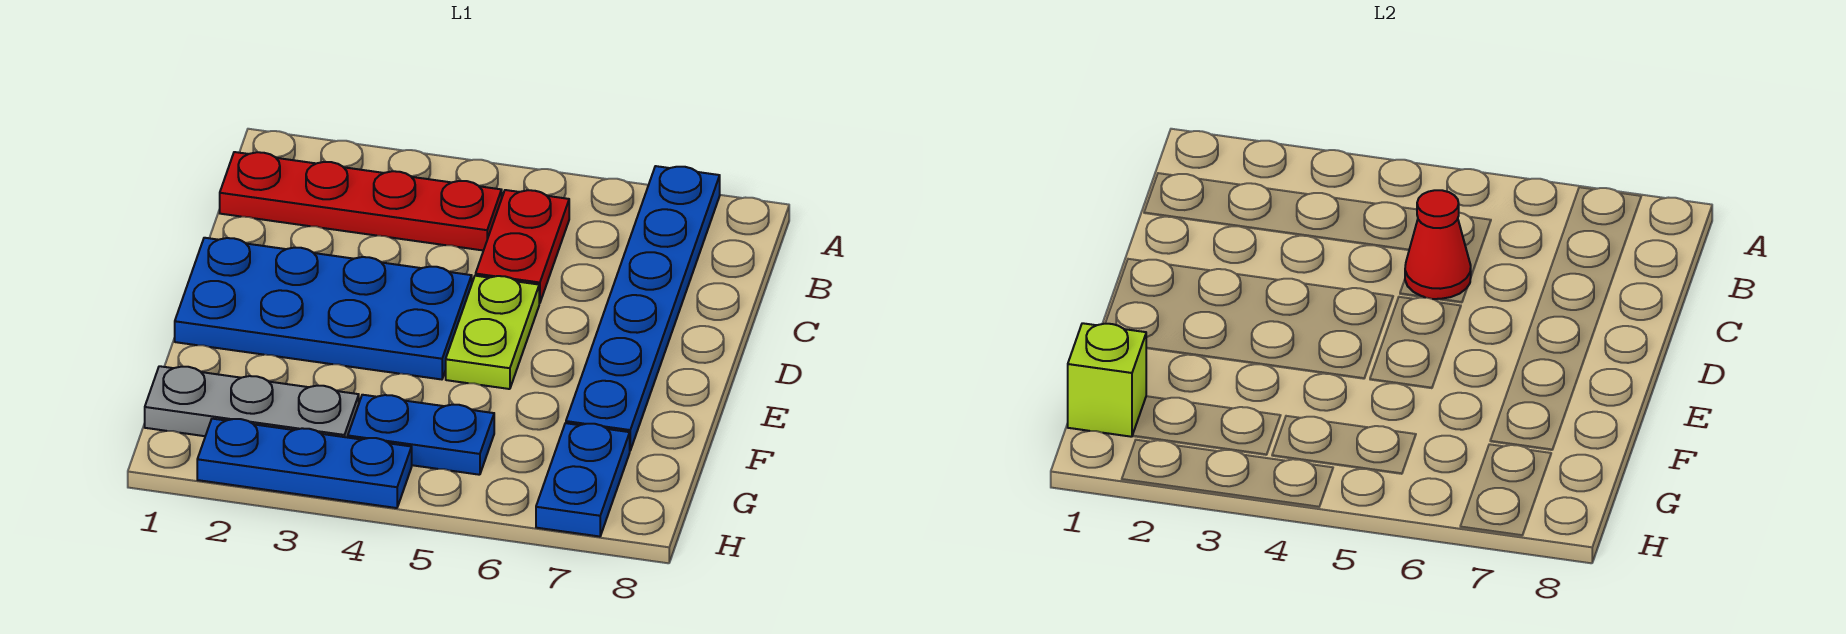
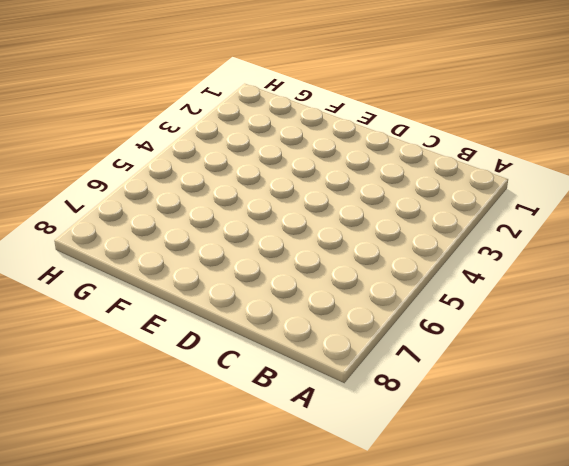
none -> blue plate A7:F7 level 1
none -> red plate B1:B4 level 1

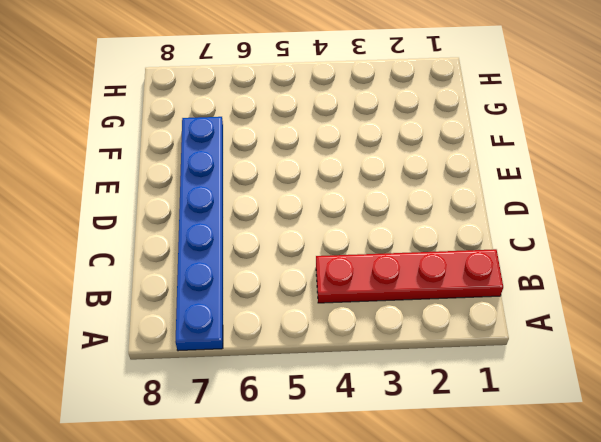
none -> red plate B5:C5 level 1
none -> blue plate D1:E4 level 1

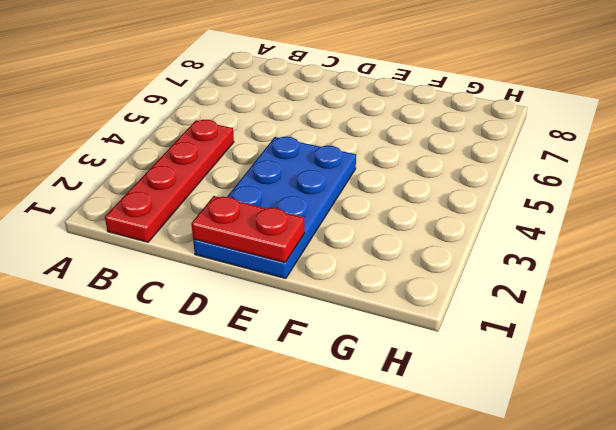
red plate D1:E1 level 2 -> red plate B5:C5 level 1
none -> blue plate A7:F7 level 1
none -> lime plate D5:E5 level 1

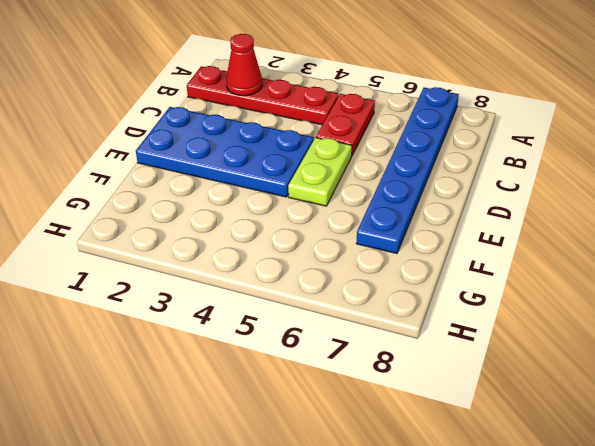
red cone B2 level 2 -> red cone C5 level 2
none -> grey plate G1:G3 level 1
none -> blue plate G4:G5 level 1

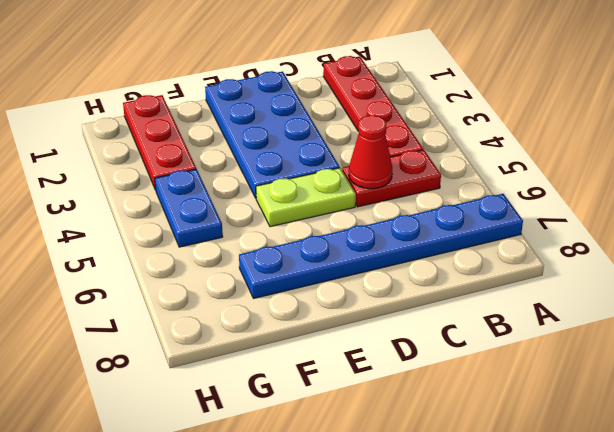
red plate G1:G3 level 1 -> grey plate G1:G3 level 1
none -> blue plate G7:H7 level 1
none -> blue plate H2:H4 level 1

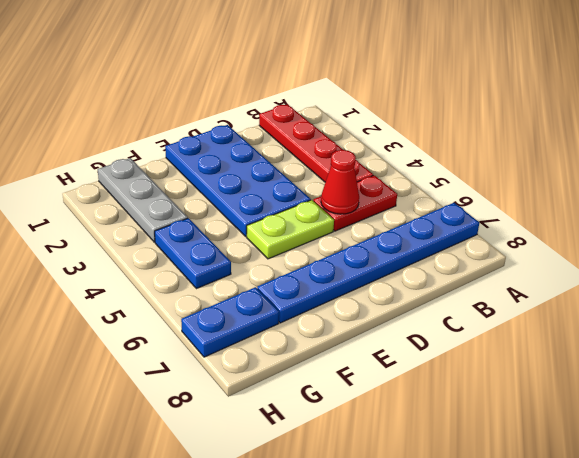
none -> blue plate H2:H4 level 1
none -> lime brick G1 level 2

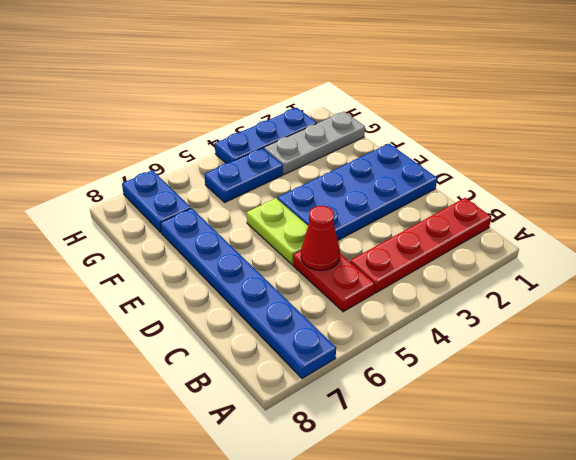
none -> lime brick G1 level 2

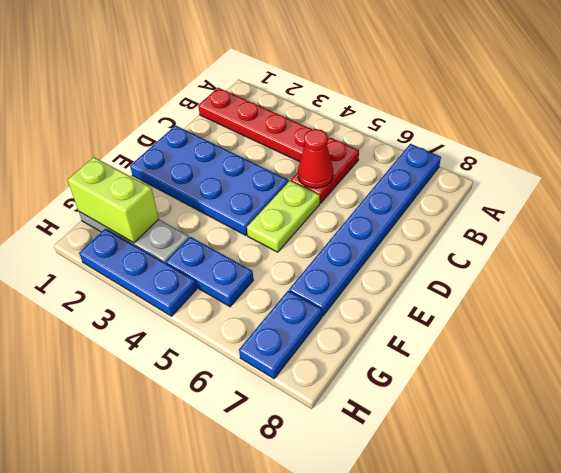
lime brick G1:G2 level 2 -> lime brick G1 level 2

